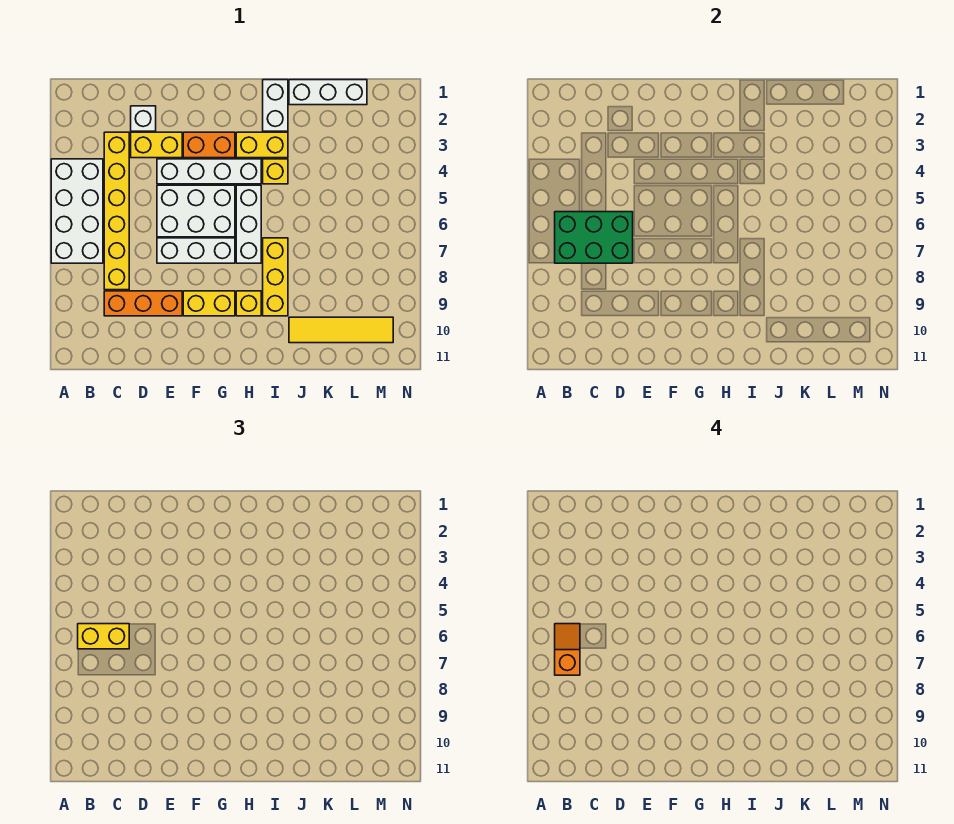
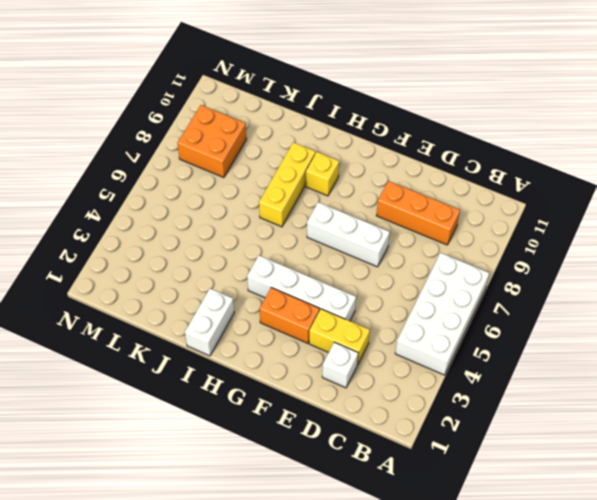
orange brick L8:M9 level 1 -> none
none -> yellow brick C3:C8 level 1
none -> white brick E5:G6 level 1
none -> yellow brick F9:G9 level 1

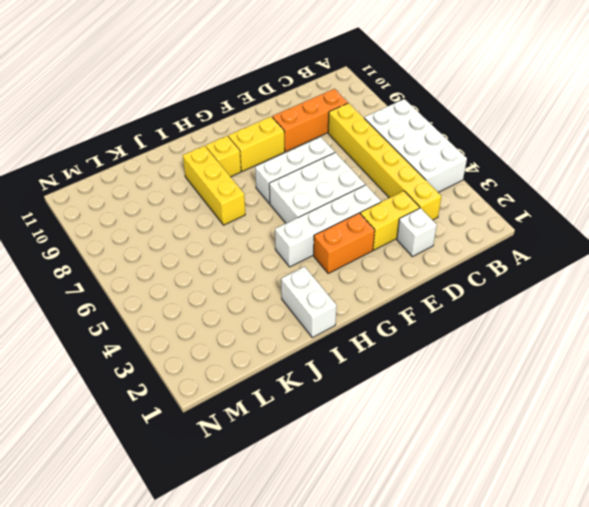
none -> yellow brick H3:I3 level 1
none -> white brick H5:H7 level 1
none -> yellow brick I4 level 1

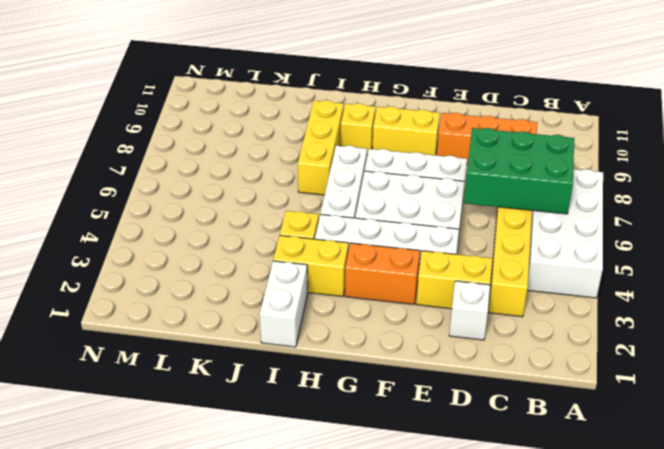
none -> white brick J1:L1 level 1
none -> yellow tile J10:M10 level 1
none -> yellow brick B6:C6 level 3

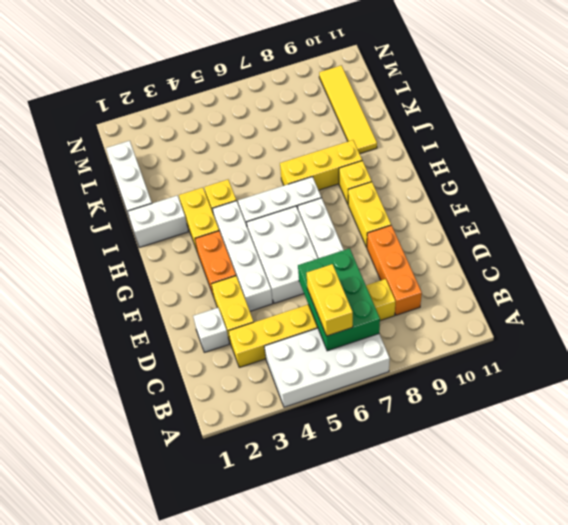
none -> orange slope B6:B7 level 4 top 7

